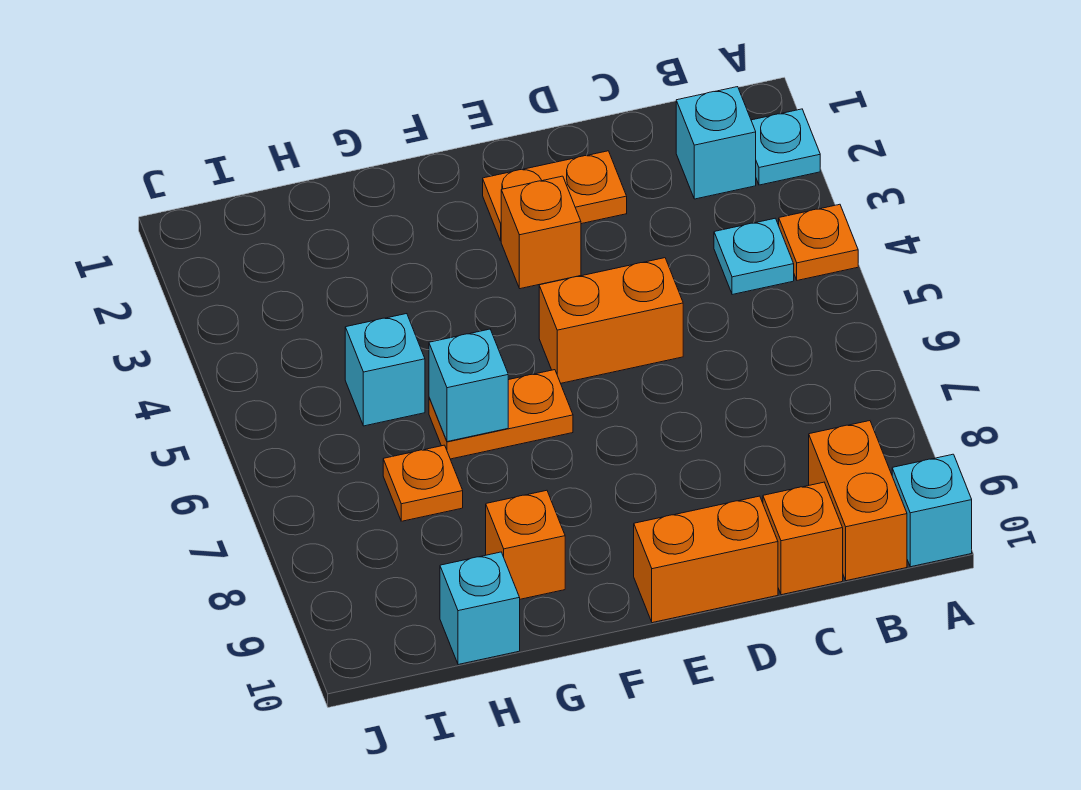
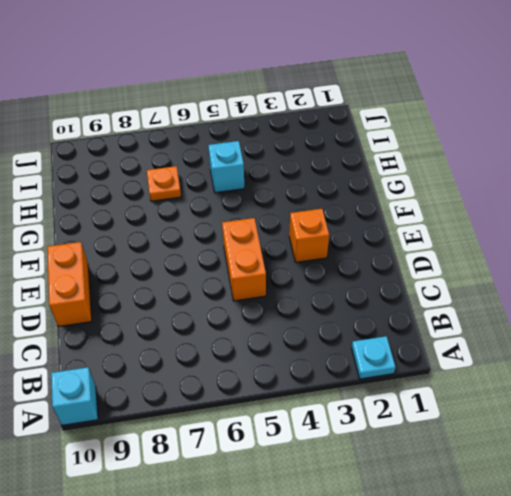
none -> orange plate A4 level 1
none -> cyan brick B2 level 1
none -> cyan plate B4 level 1

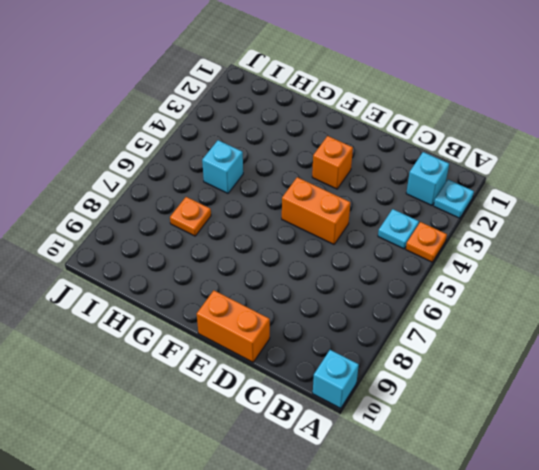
none -> orange brick B9:B10 level 1
none -> orange brick C10 level 1
none -> orange plate D2:E2 level 1

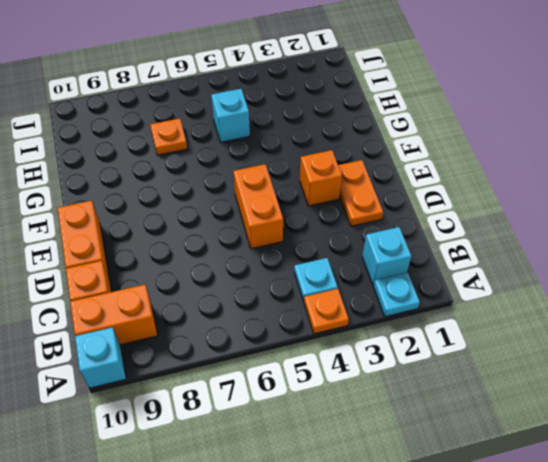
none -> orange plate F6:G6 level 1
none -> orange brick G9 level 1
none -> cyan brick H10 level 1

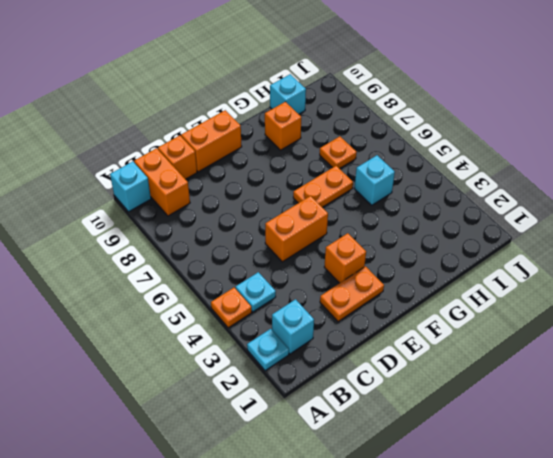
none -> cyan brick G6 level 2

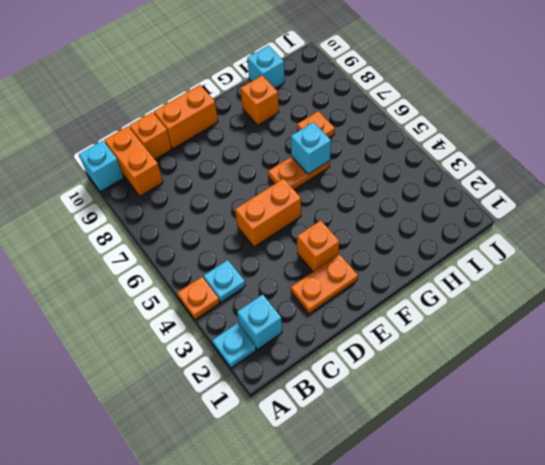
none -> cyan brick H5 level 1

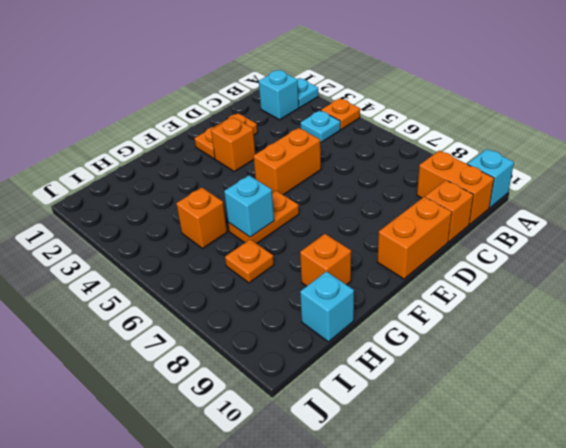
orange brick H5 level 1 -> cyan brick H5 level 1

